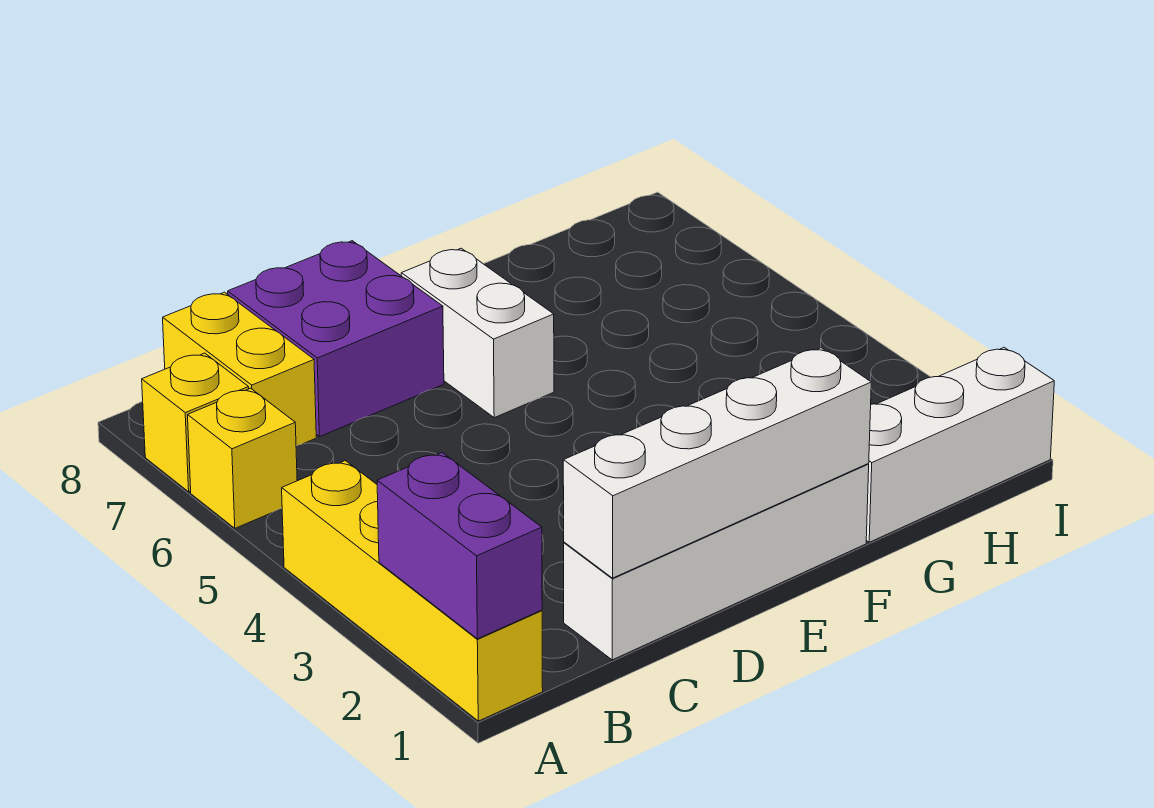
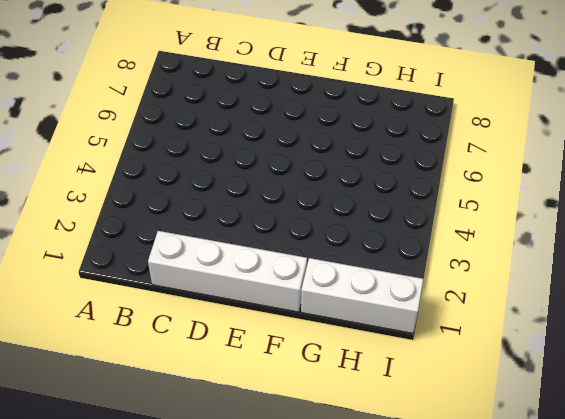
none -> yellow brick A1:A4 level 1
none -> yellow brick A6 level 1

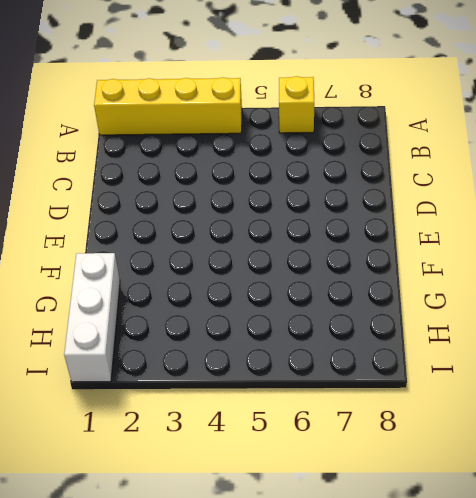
none -> yellow brick A7 level 1
none -> yellow brick B7:B8 level 1

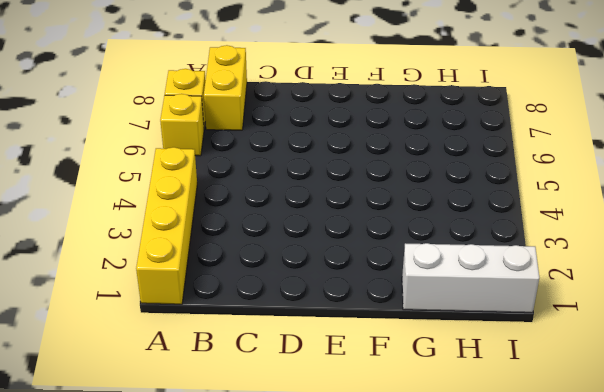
none -> white brick C1:F1 level 1
none -> purple brick C7:D8 level 1

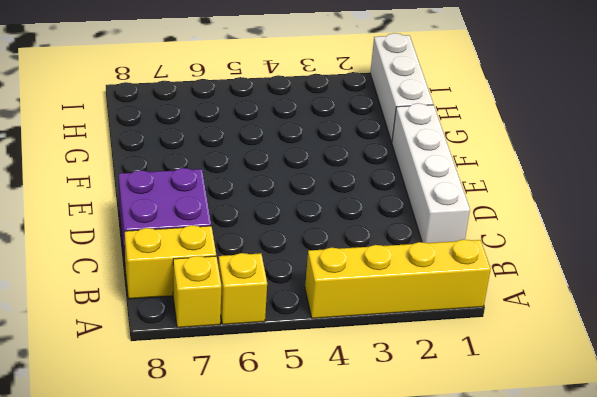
none -> white brick E6:E7 level 1
none -> purple brick A1:A2 level 2

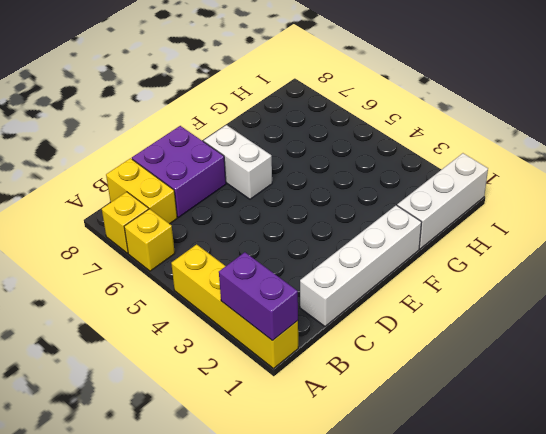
none -> white brick C1:F1 level 2

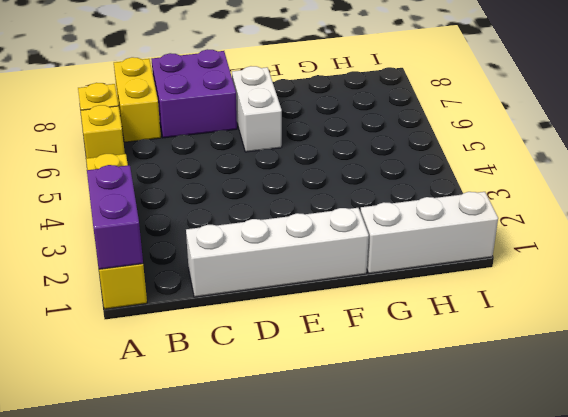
none -> white brick C1:F1 level 2

